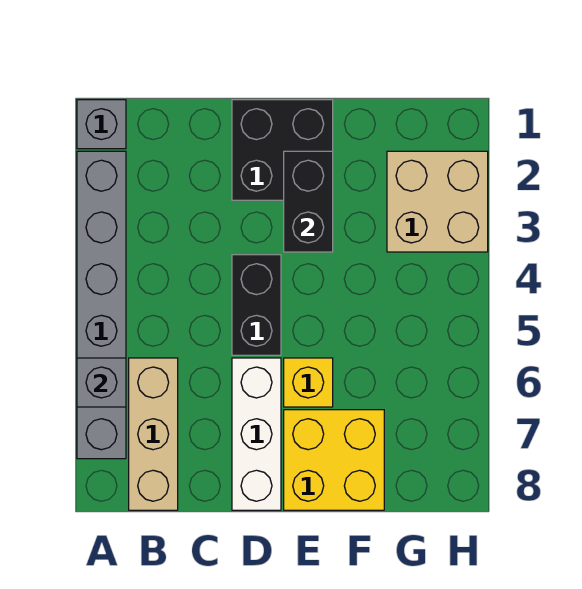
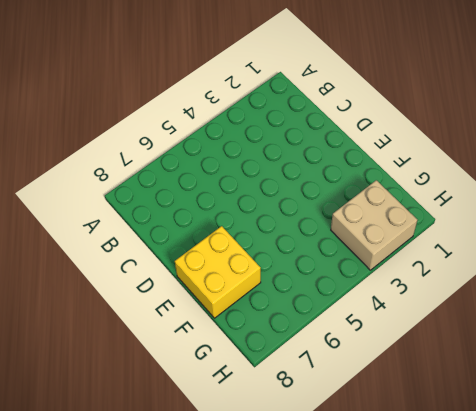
none -> grey brick A1 level 1
none -> grey brick A2:A7 level 1

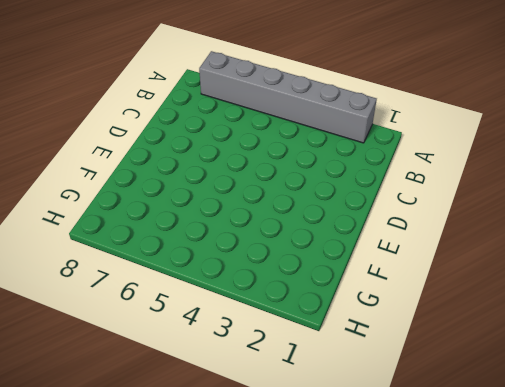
none -> grey brick A1 level 1
none -> tan brick B6:B8 level 1

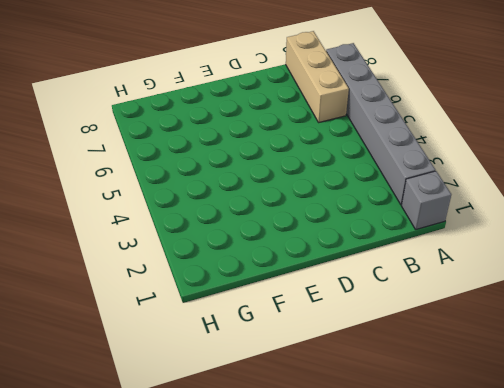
none -> black brick D1:E2 level 1
none -> black brick D4:D5 level 1

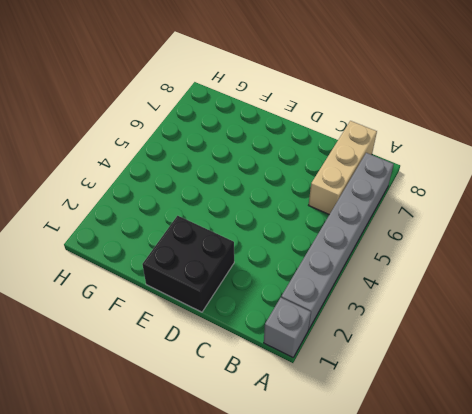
none -> black brick D4:D5 level 1
none -> white brick D6:D8 level 1

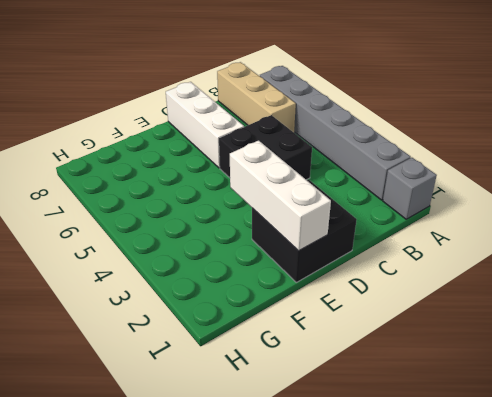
black brick C4:D5 level 1 -> black brick D4:D5 level 1
white brick E1:E3 level 2 -> black brick E2:E3 level 2
none -> yellow brick E6 level 1
none -> yellow brick E7:F8 level 1

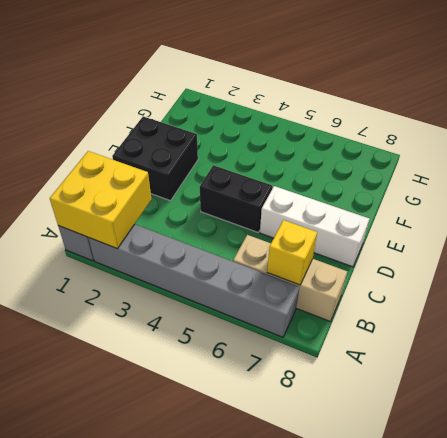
yellow brick A1:B2 level 2 -> yellow brick E7:F8 level 1
yellow brick B7 level 2 -> yellow brick E6 level 1
none -> tan brick G2:H3 level 1
none -> grey brick A6 level 2

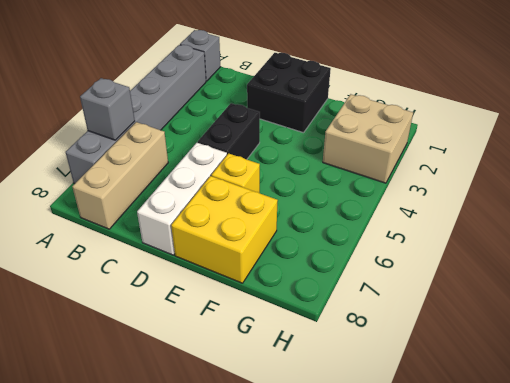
none -> black brick E2:E3 level 2

